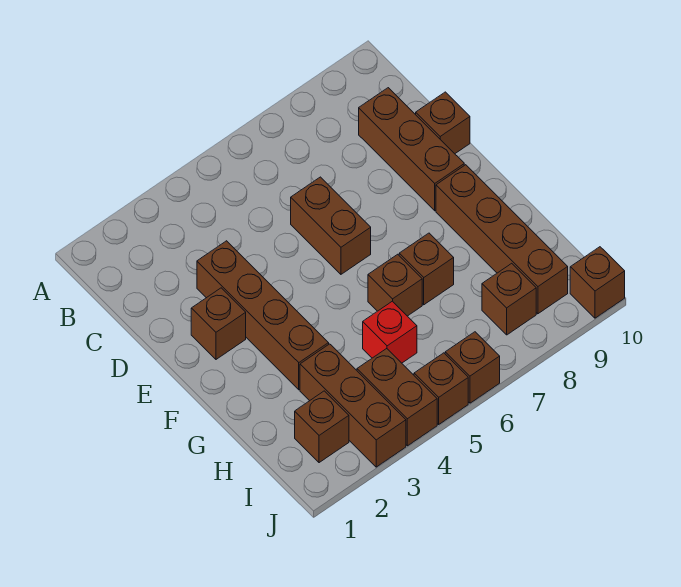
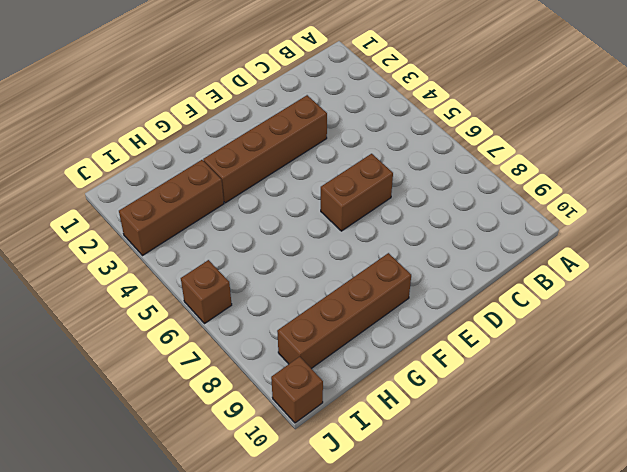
none -> brown brick C9:E9 level 1
none -> brown brick D10 level 1
none -> brown brick E2 level 1

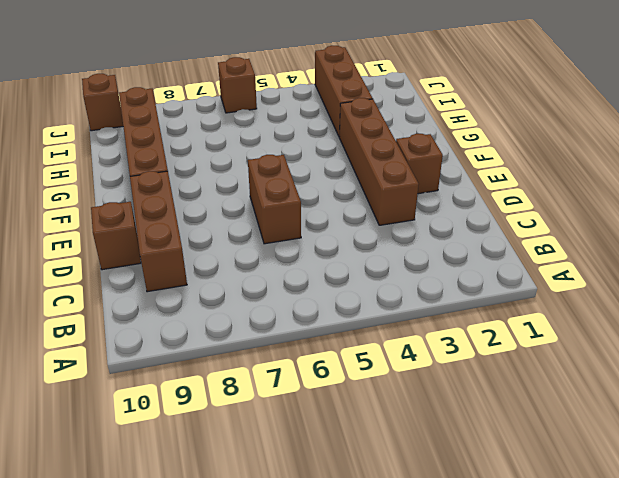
none -> brown brick G6 level 1
none -> brown brick G7 level 1
none -> red brick H5 level 1

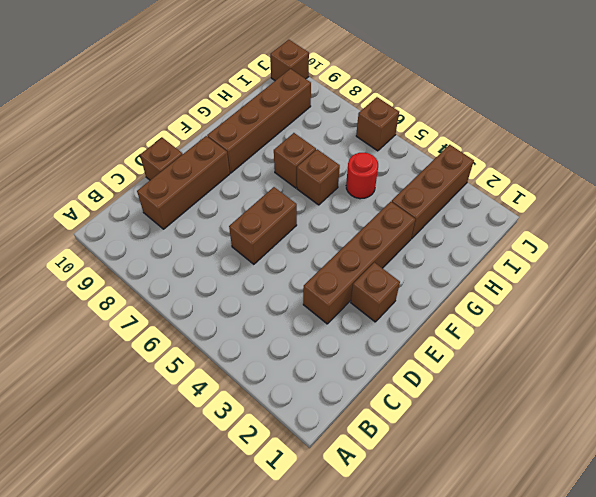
red round brick H5 level 1 -> red brick H5 level 1
none -> brown brick I2 level 1
none -> brown brick I4:J4 level 1
none -> brown brick I8 level 1

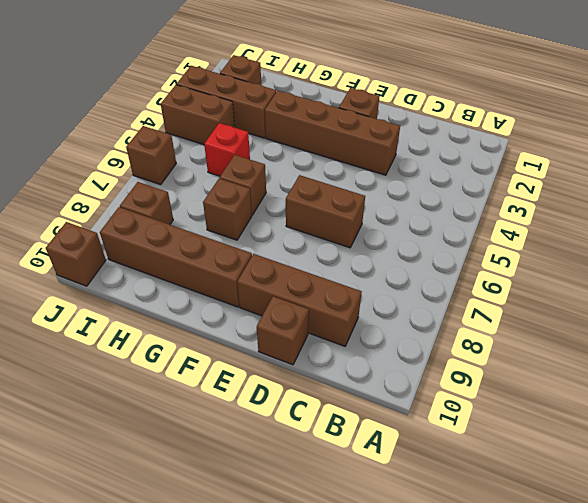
none -> brown brick J5 level 1

